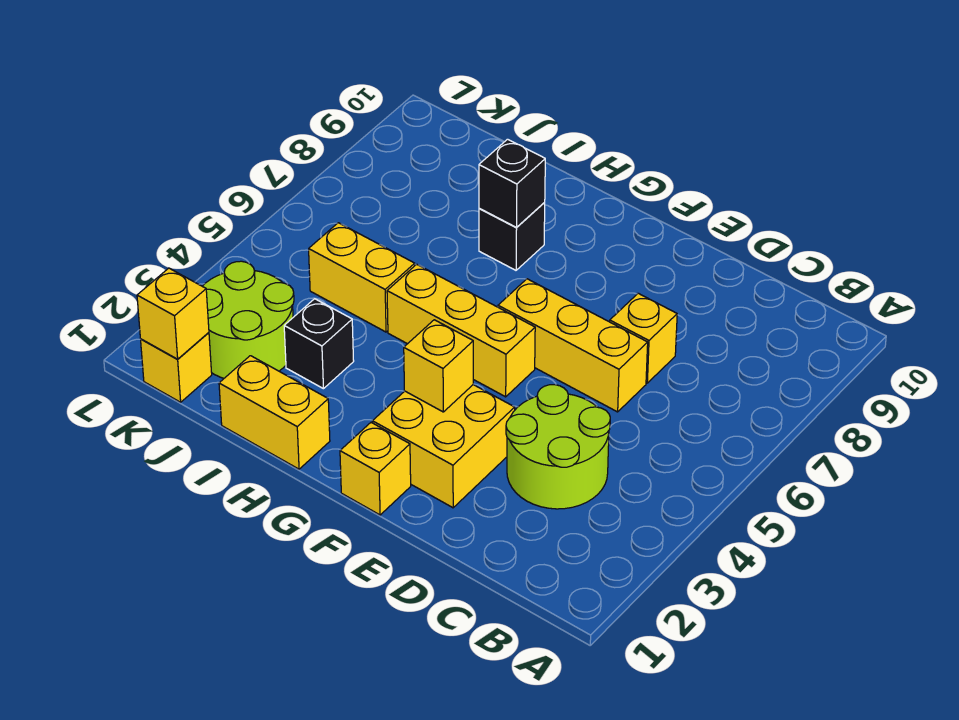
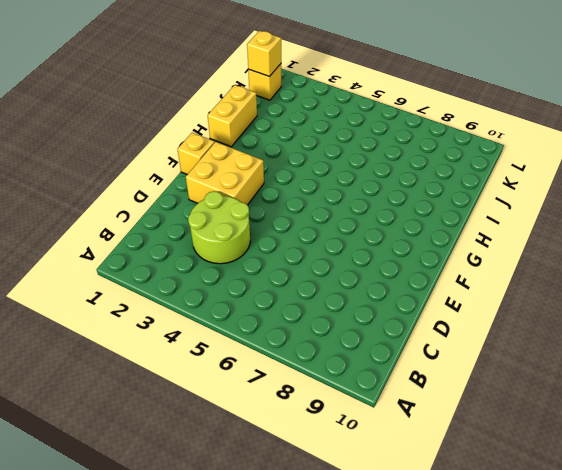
none -> yellow brick D6:F6 level 1
none -> yellow brick D7 level 1
none -> yellow brick F5:H5 level 1

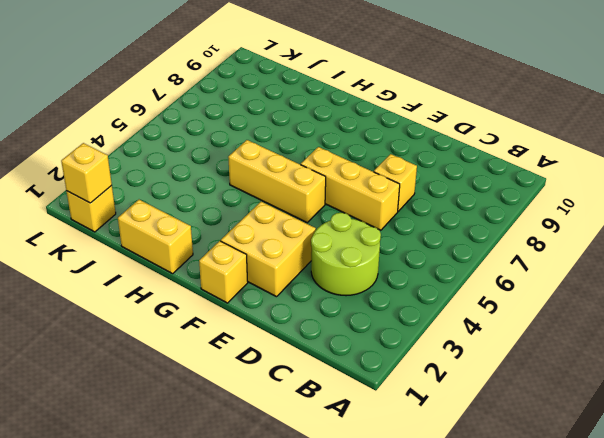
none -> black brick H8 level 1
none -> black brick I3 level 1
none -> yellow brick I5:J5 level 1

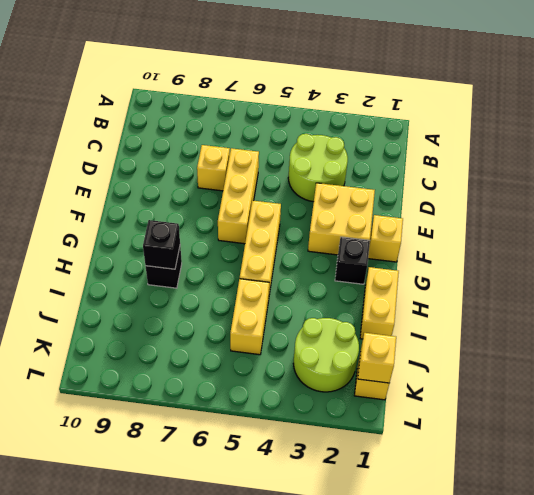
black brick G2 level 1 -> black brick I3 level 1
none -> yellow brick F3 level 2

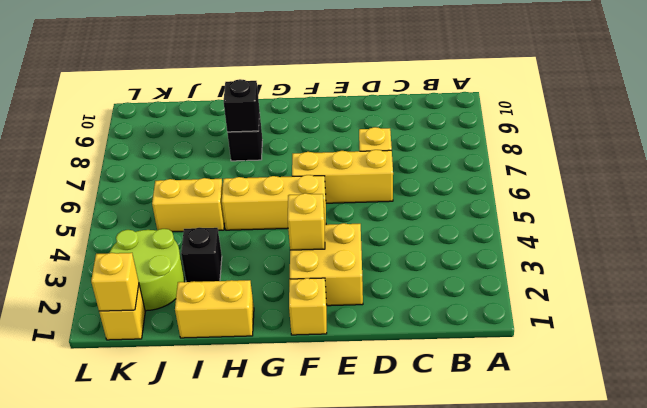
none -> lime round brick C3:D4 level 1

